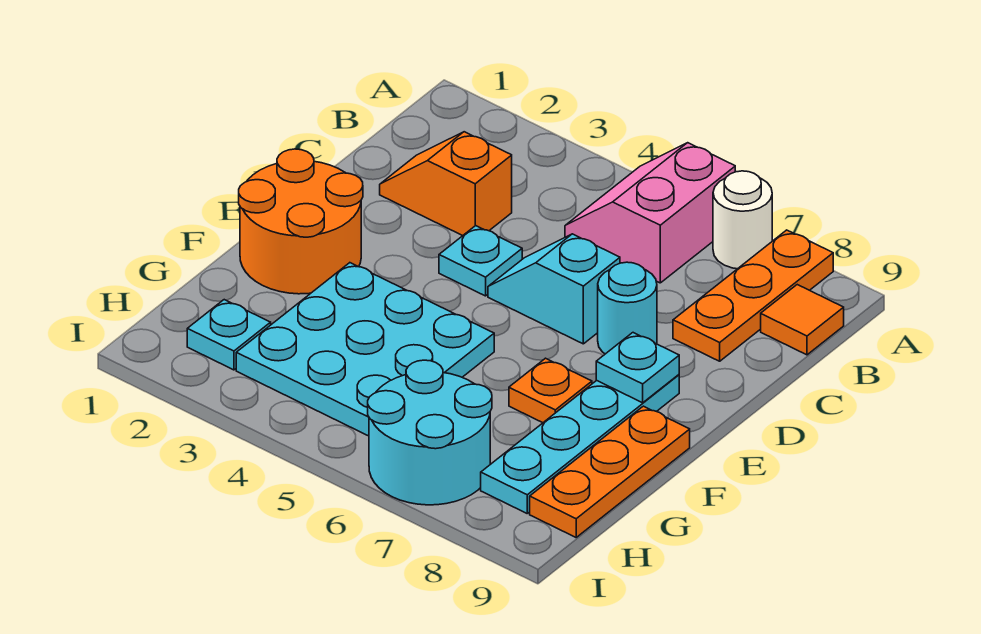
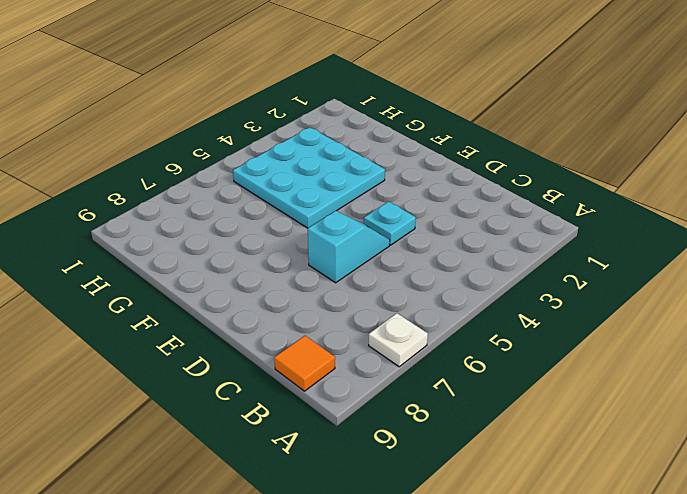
white plate A7 level 1 -> white round brick A7 level 1
none -> pink slope A5:B6 level 1 top 6
none -> orange plate A8:C8 level 1
none -> orange slope C2:C3 level 1 top 3

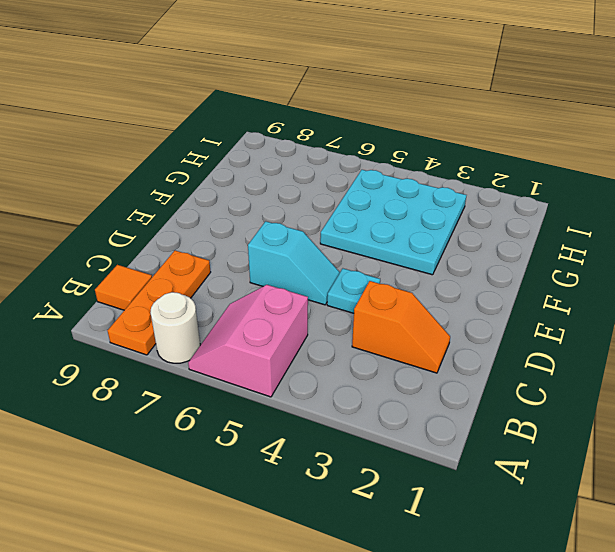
pink slope A5:B6 level 1 top 5 -> pink slope A5:B6 level 1 top 6
none -> cyan round brick D7 level 1
none -> orange round brick E1:F2 level 1
none -> cyan plate E8:H8 level 1

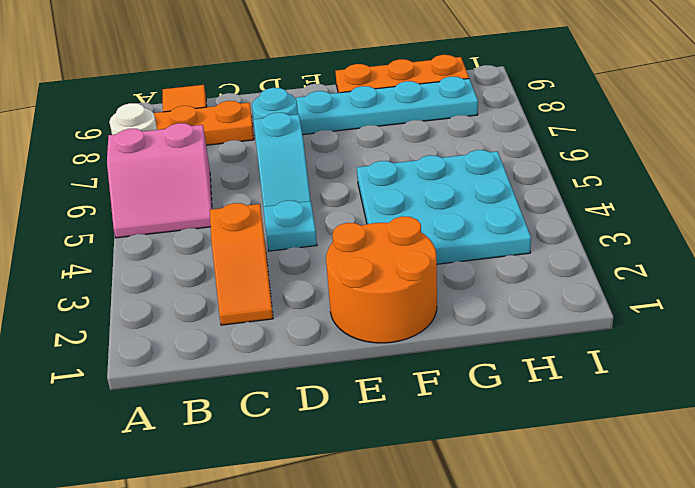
none -> orange plate F7 level 1
none -> cyan plate H2 level 1
none -> cyan round brick H6:I7 level 1

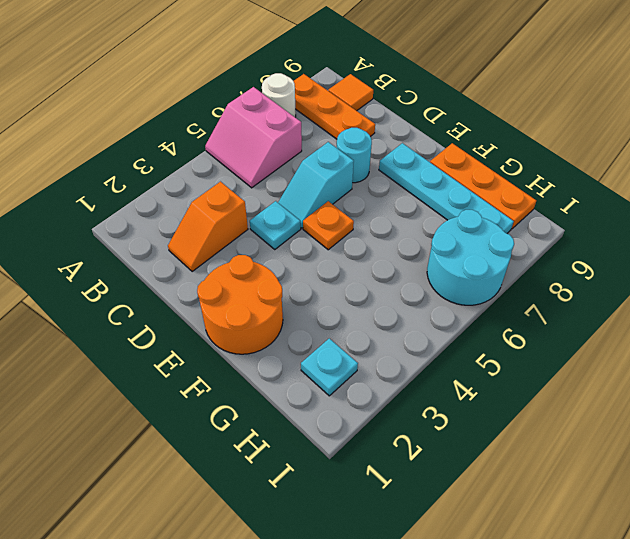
orange plate E5 level 1 -> orange plate F7 level 1
none -> cyan plate F3:H5 level 1
none -> cyan plate E8 level 2

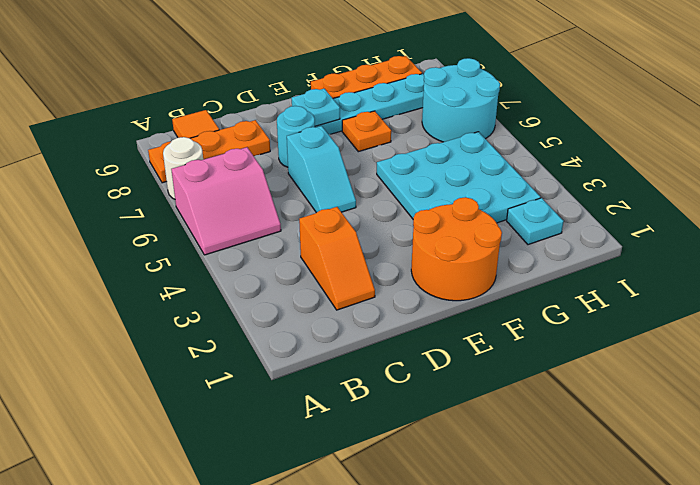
none -> cyan plate D4 level 1

